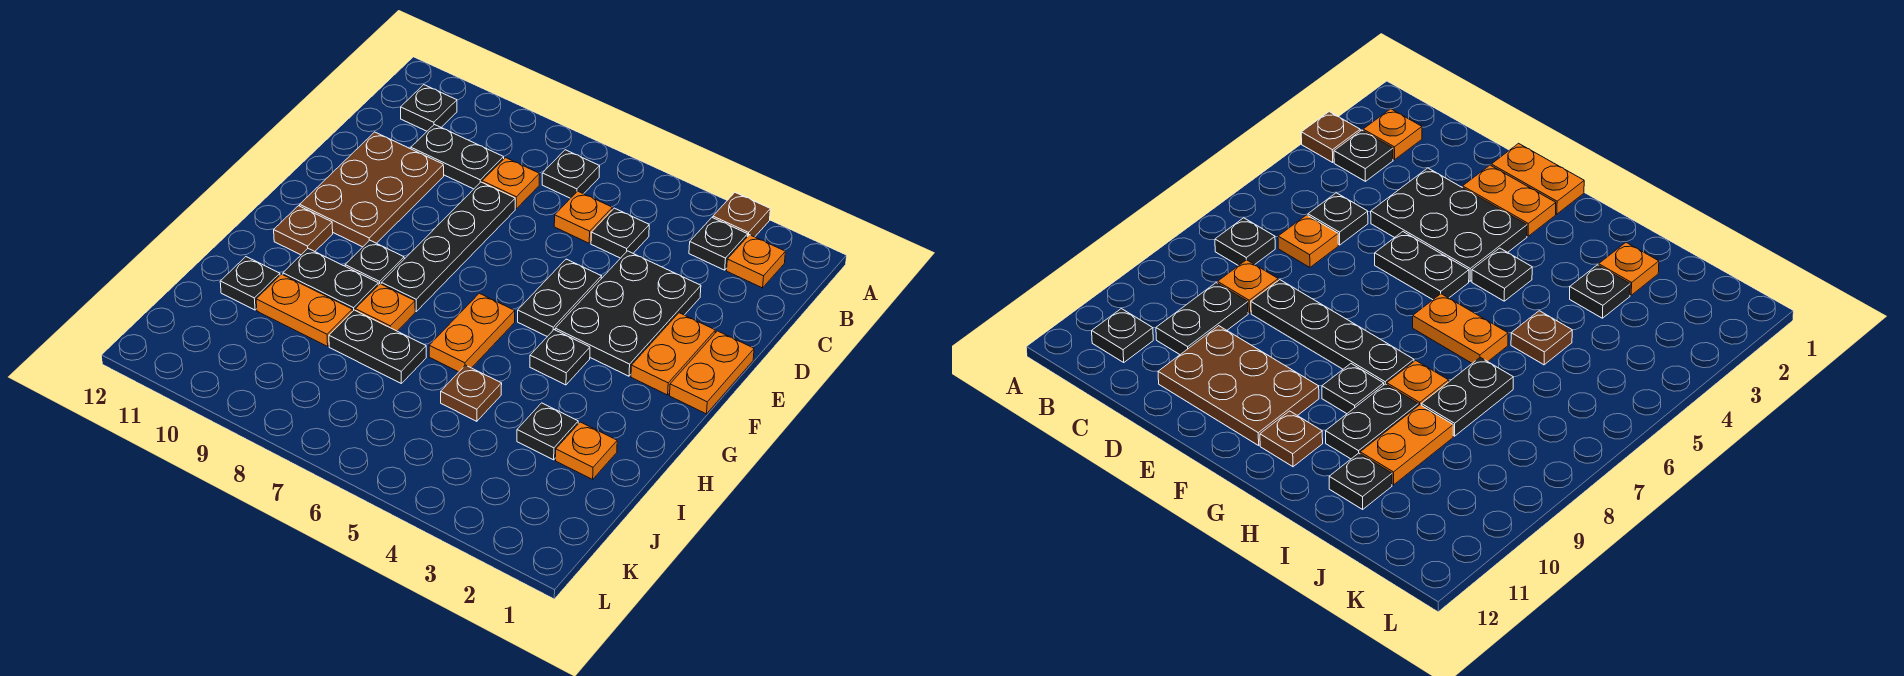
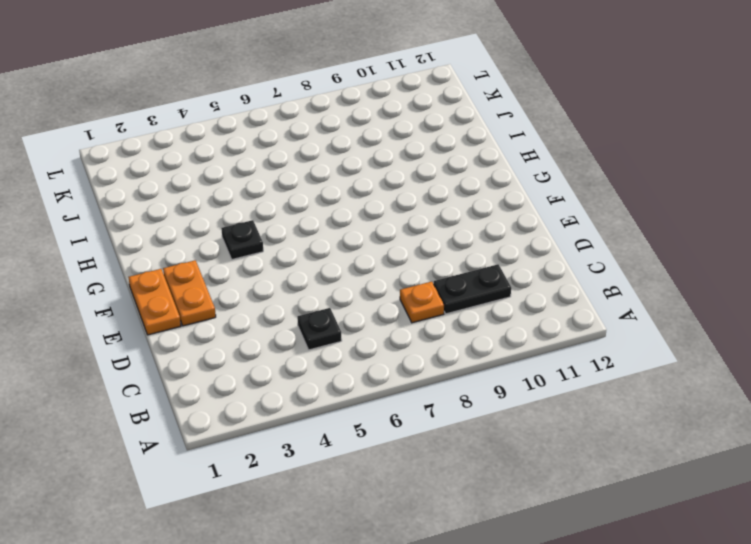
none -> brown plate A3 level 1
none -> orange plate B2 level 1
none -> black plate B3 level 1

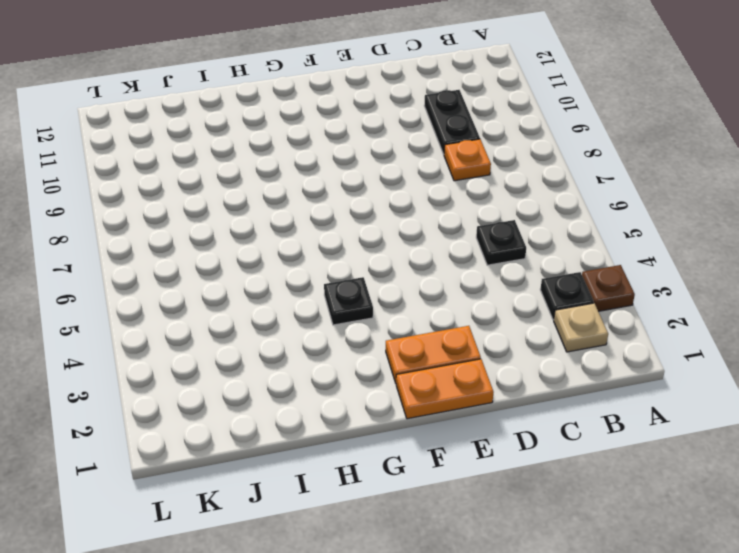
tan plate B2 level 1 -> orange plate B2 level 1
none -> black plate B7 level 1
none -> black plate B11 level 1
none -> orange plate C6 level 1

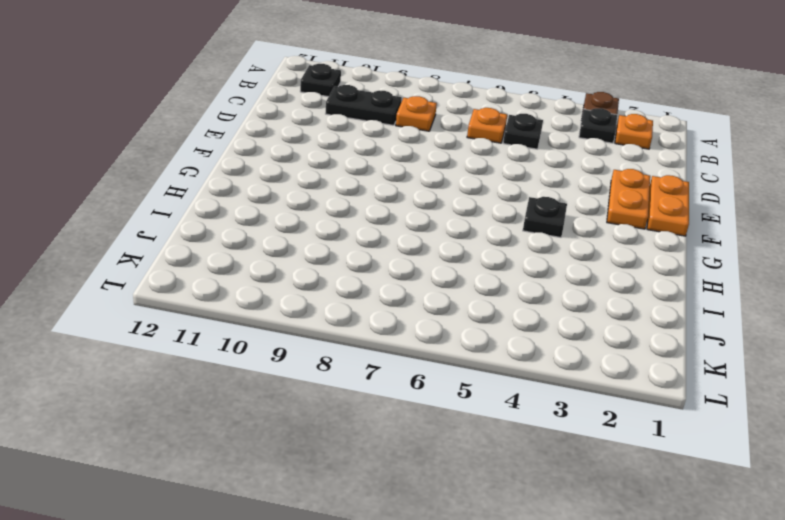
none -> black plate B7 level 1
none -> black plate D3:F4 level 1
none -> black plate D8:G8 level 1

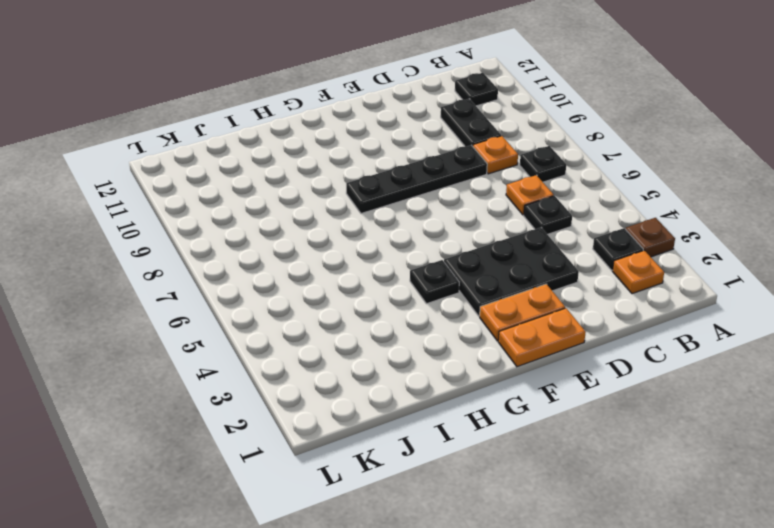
none -> brown plate D10:F11 level 1
none -> black plate E5:F5 level 1
none -> orange plate G6:H6 level 1

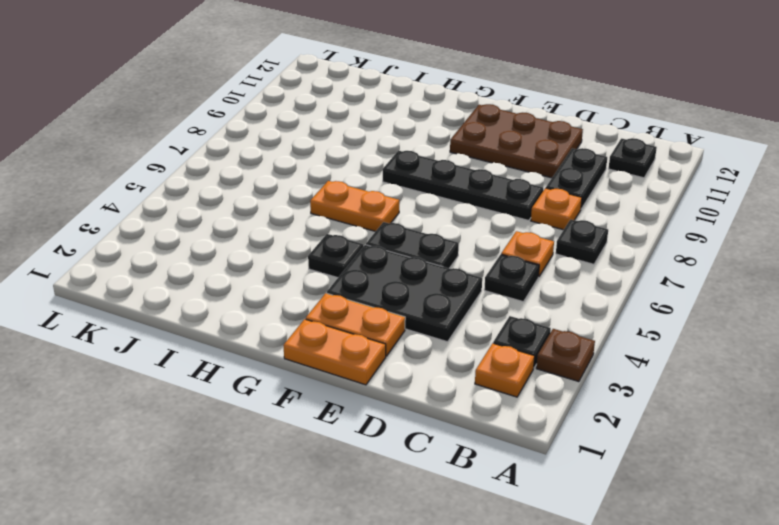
none -> black plate G9 level 1
none -> brown plate G11 level 1
none -> orange plate H8 level 1

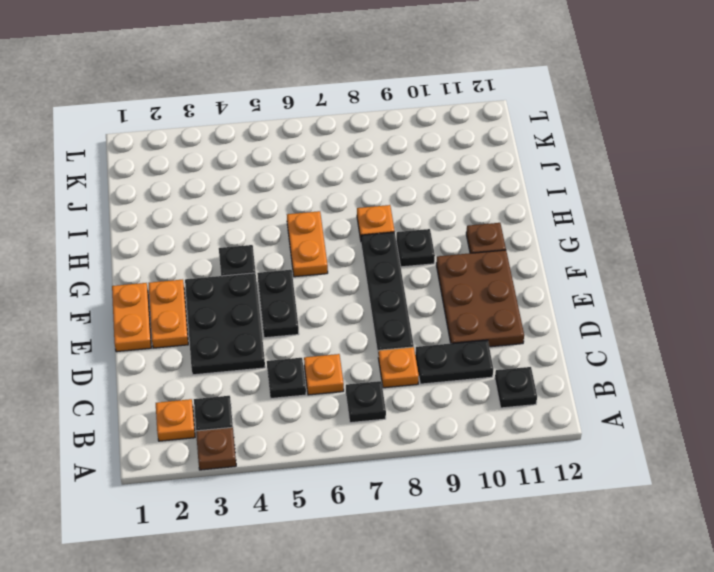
none -> black plate H9:H10 level 1
none -> orange plate I2 level 1
none -> black plate I3 level 1

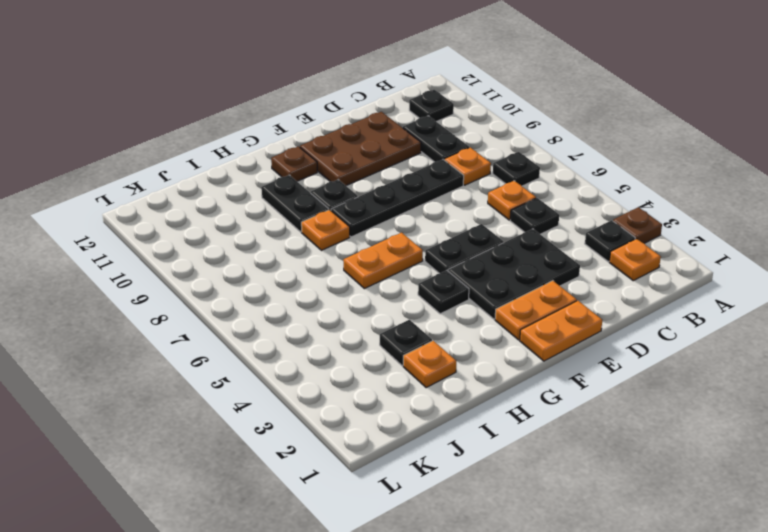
none -> brown plate I5 level 1
none -> black plate I7:I8 level 1
none -> orange plate I9:I10 level 1

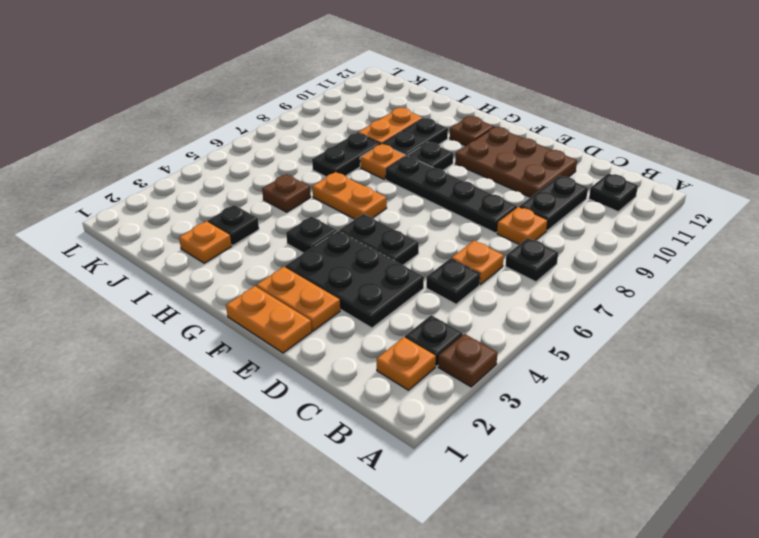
none -> black plate I11 level 1

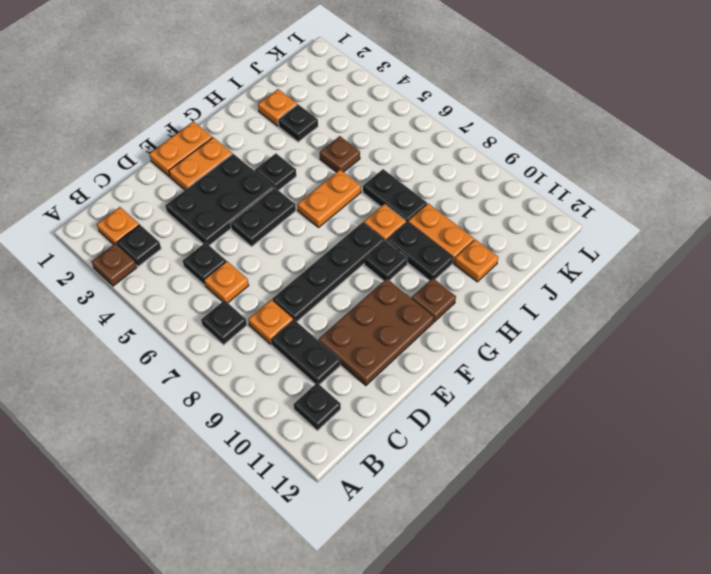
orange plate I11 level 1 -> black plate I11 level 1

